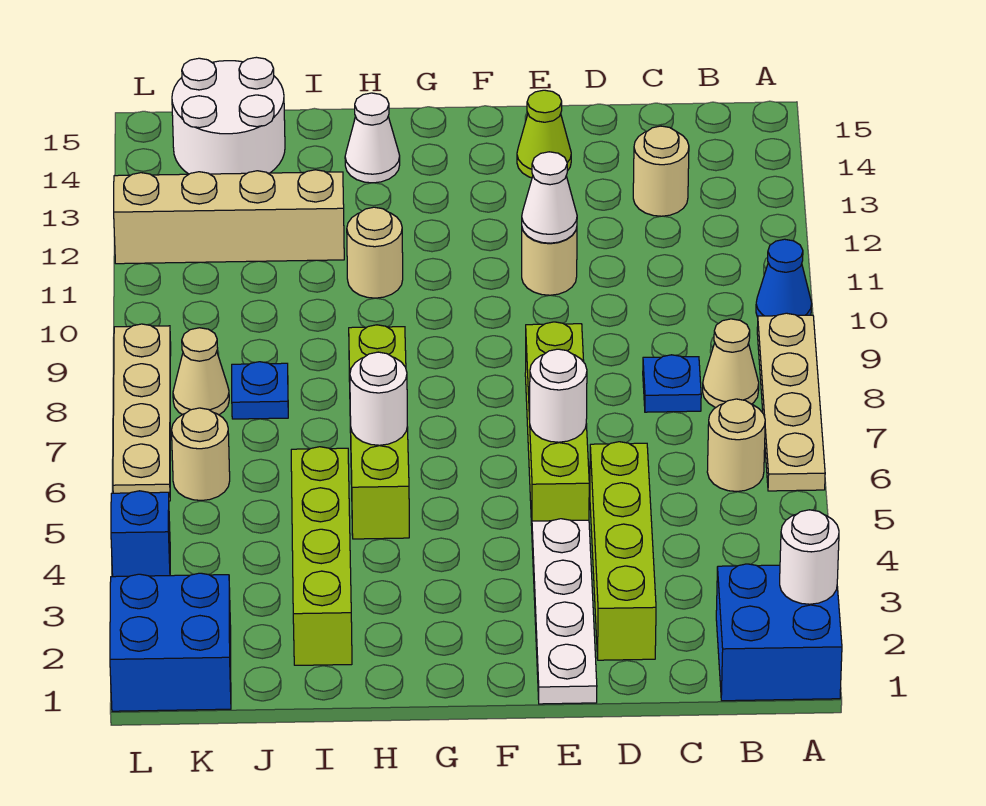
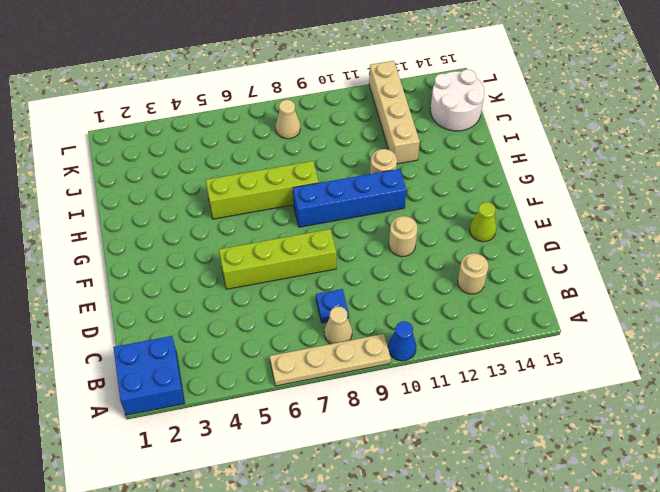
blue brick G8:G11 level 1 -> none
none -> tan round brick B6 level 1
none -> lime brick D2:D5 level 1
none -> white plate E1:E4 level 1

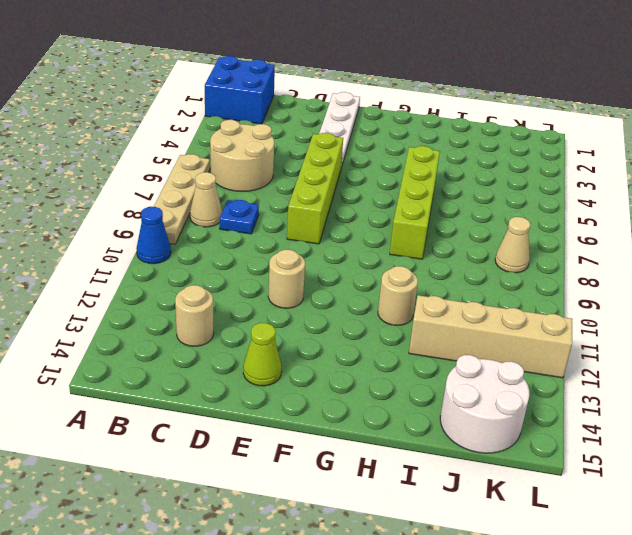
tan round brick B5:C6 level 1 -> tan round brick B6 level 1
none -> lime brick D2:D5 level 1
none -> white cone H14 level 1
none -> lime brick I2:I5 level 1

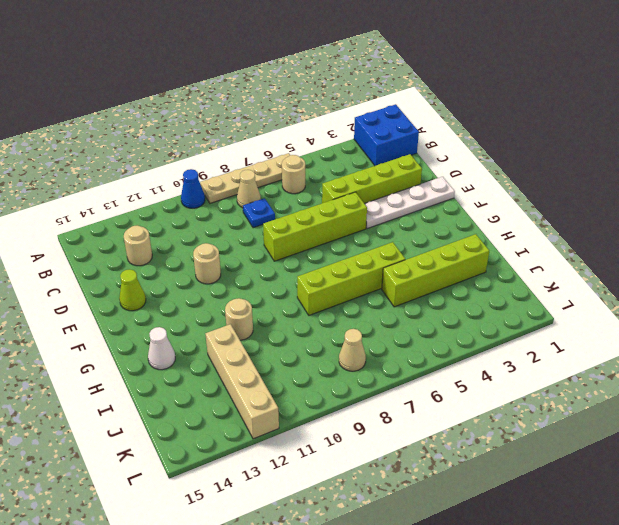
none -> blue plate J8 level 1
none -> white round brick J14:K15 level 1
none -> blue brick K1:L2 level 1

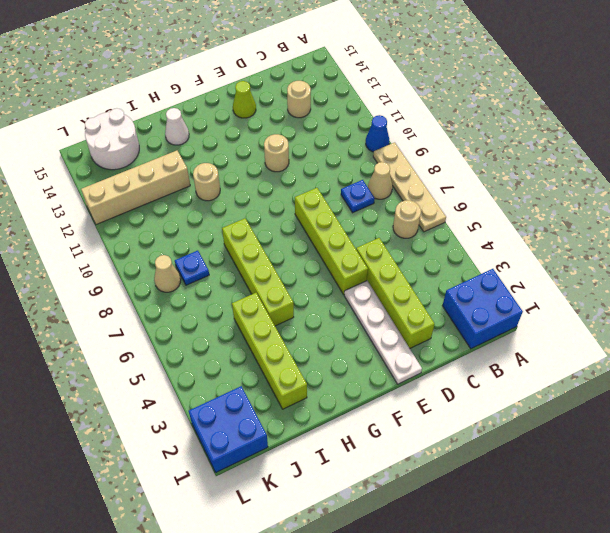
none -> tan round brick K6 level 1
none -> blue brick L4 level 1
none -> tan plate L6:L9 level 1

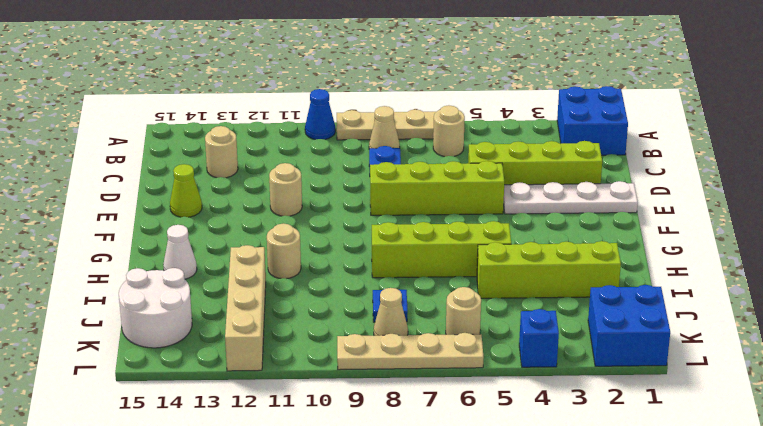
none -> white round brick A2 level 2
none -> white round brick E6 level 2
none -> white cone E11 level 2

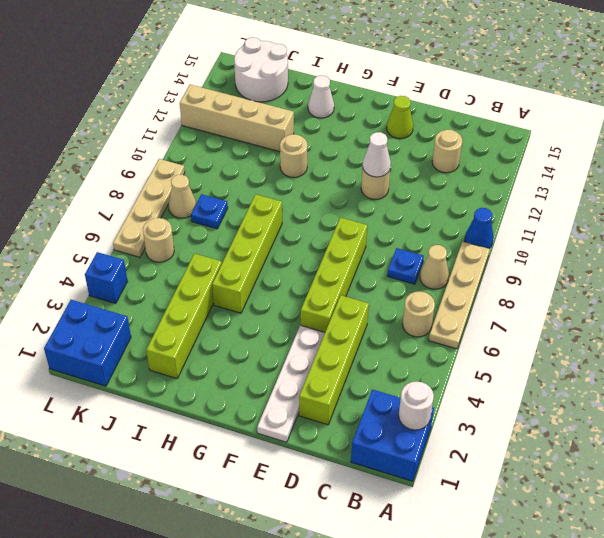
none -> white round brick E6 level 2
none -> white round brick H6 level 2

